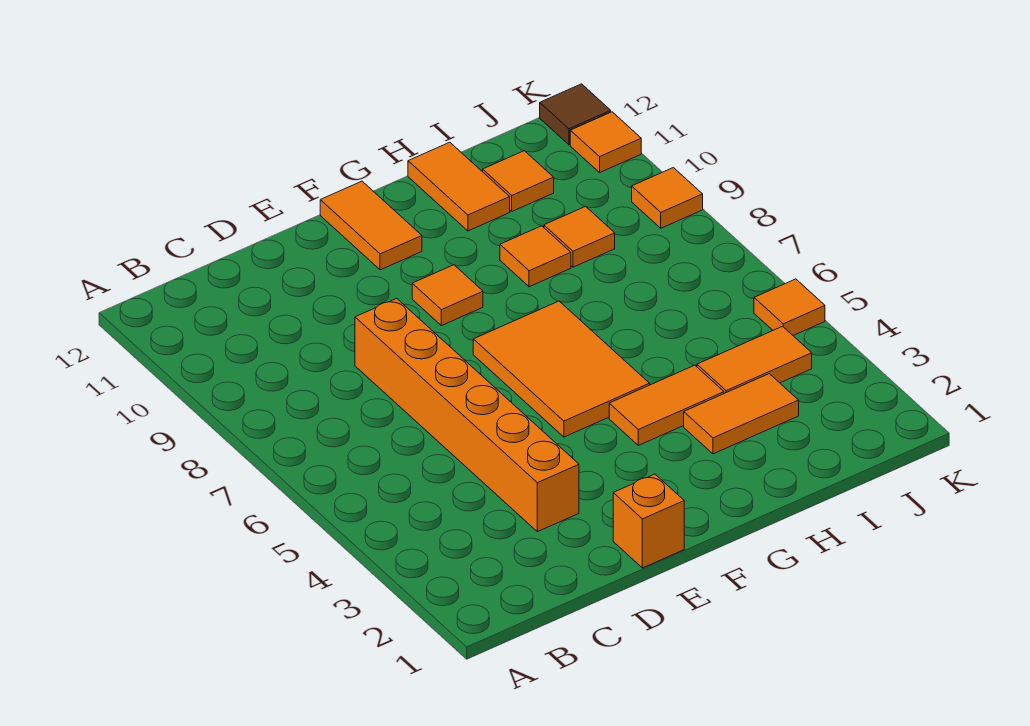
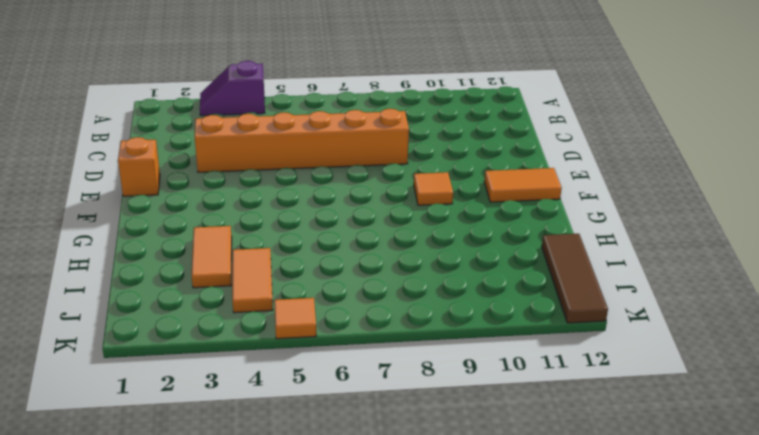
purple slope A3:A4 level 1 top 4 -> none
brown tile I12:K12 level 1 -> brown tile K12 level 1
none -> orange tile F5:G7 level 1
none -> orange tile G4:H4 level 1
none -> orange tile H9 level 1

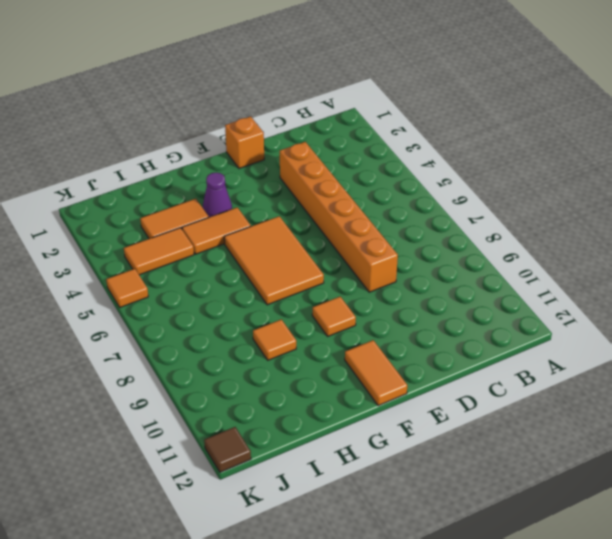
purple cone G3 level 1 -> none
none -> orange tile H11:H12 level 1
none -> orange tile I9 level 1
none -> orange tile I11 level 1

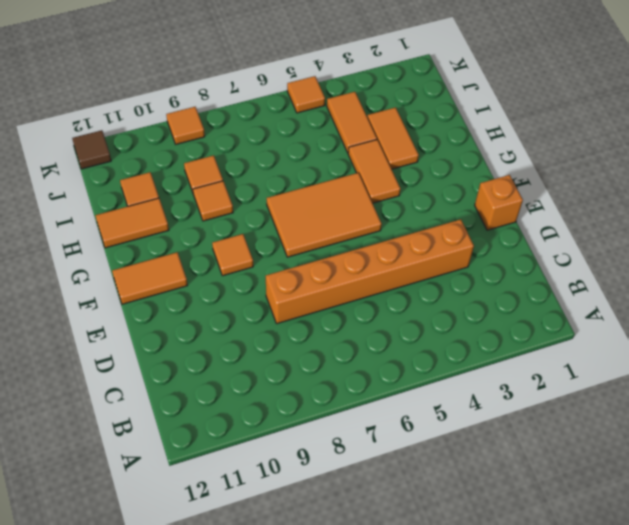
none -> orange tile K11 level 1

